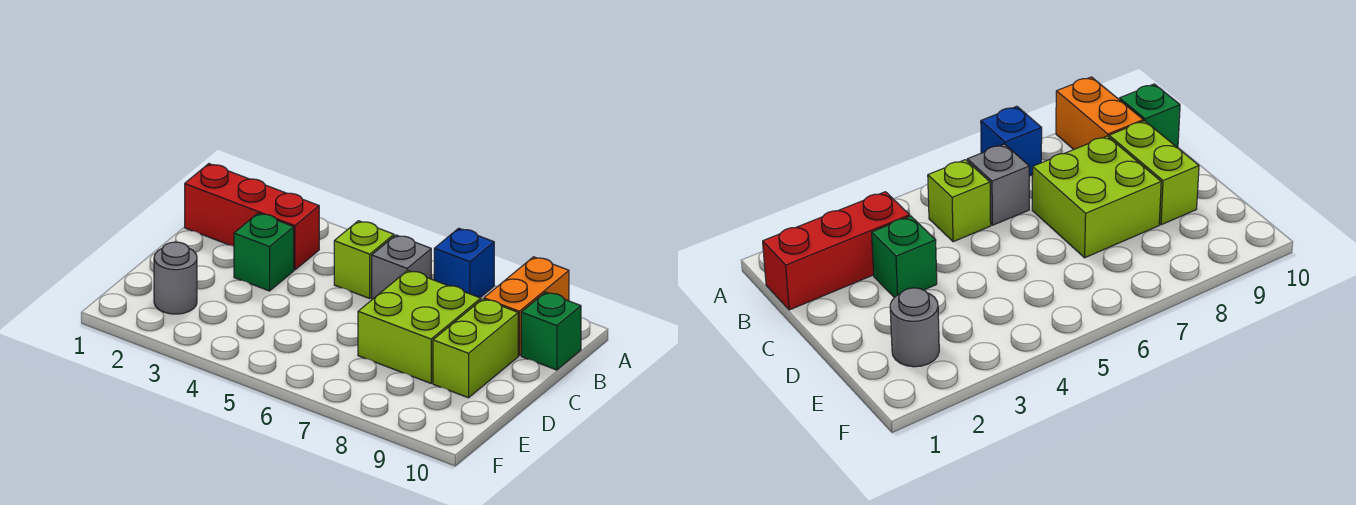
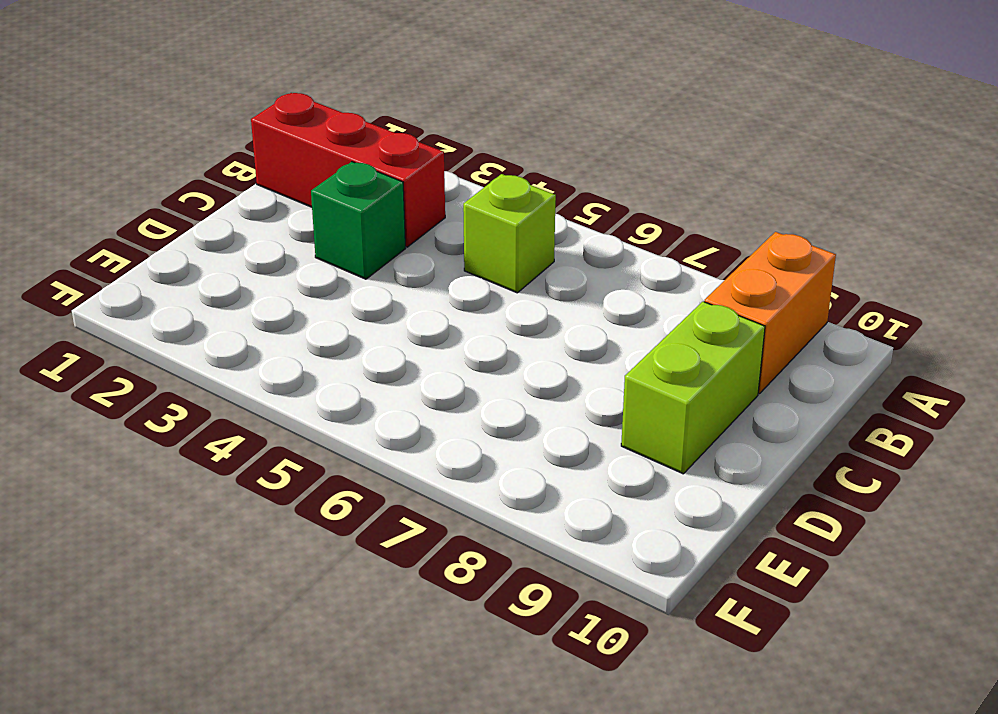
none -> blue brick A7 level 1
none -> grey brick B6 level 1

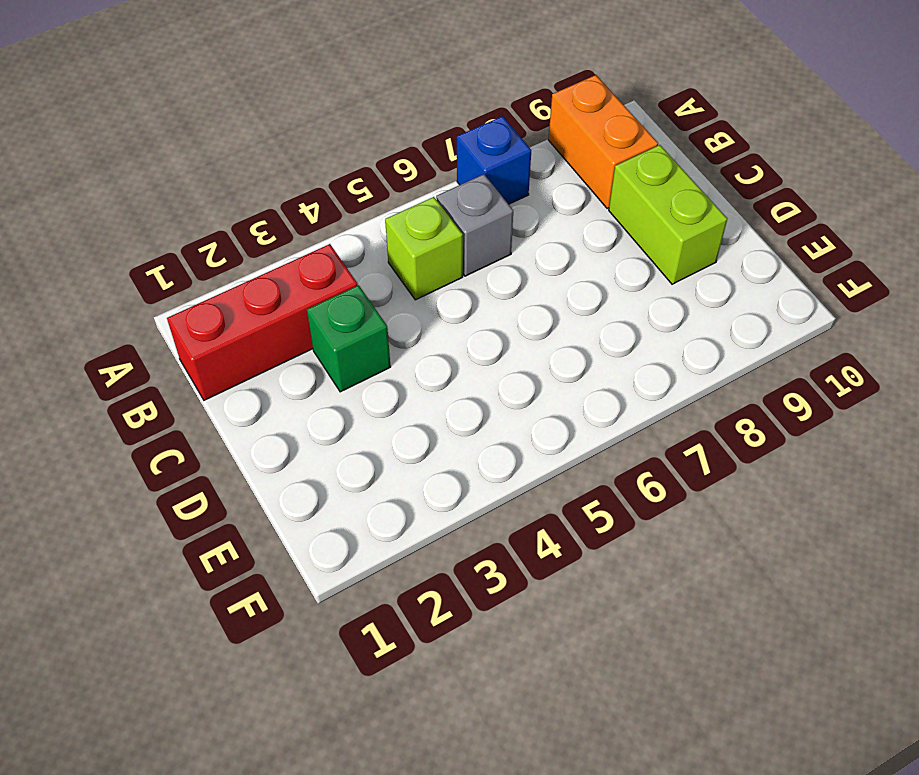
none -> green brick B10 level 1
none -> lime brick C7:D8 level 1

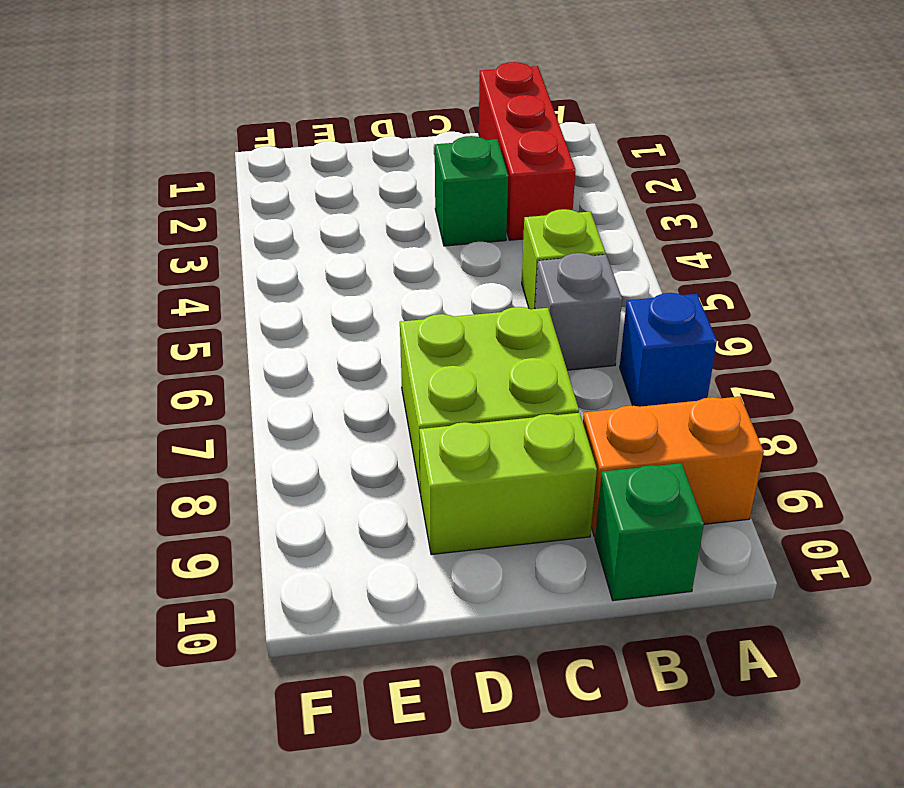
none -> grey round brick E2 level 1

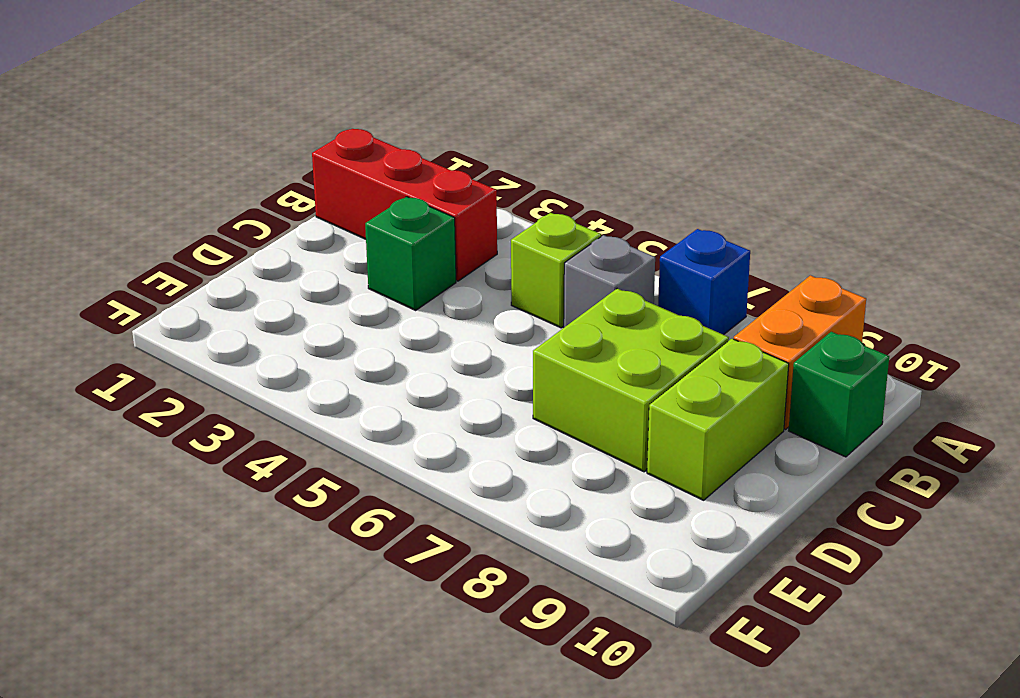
none -> grey round brick E2 level 1

